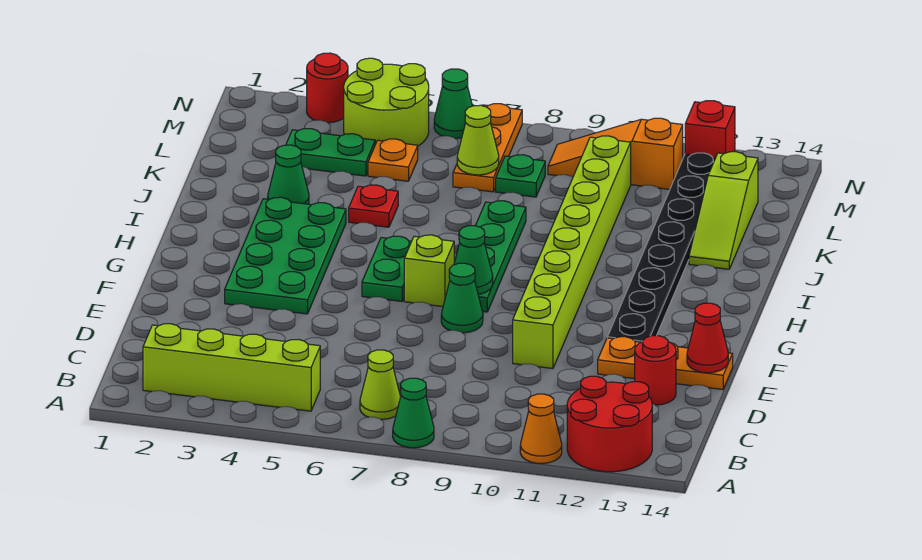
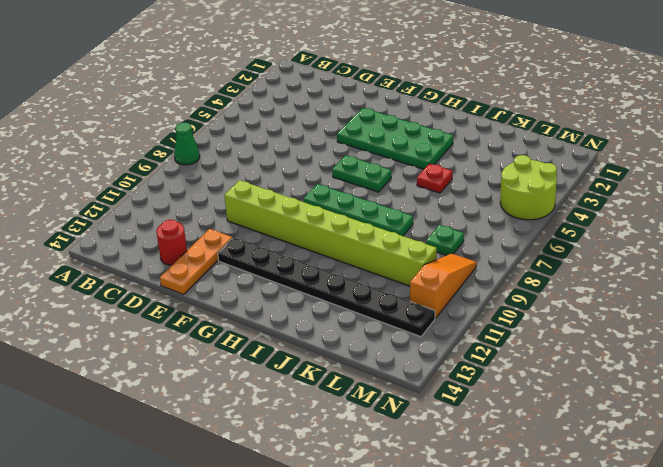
none -> orange cone A11 level 1
none -> red round brick A12:B13 level 1
none -> lime brick B2:B5 level 1

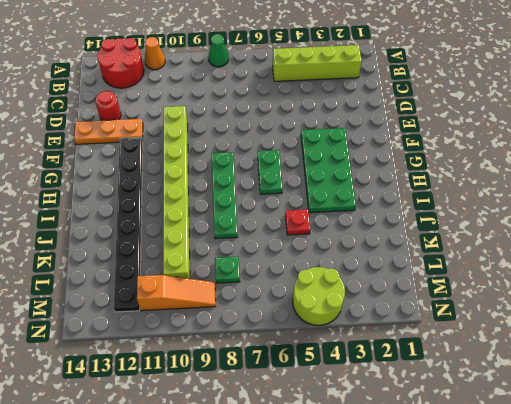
none -> lime cone B7 level 1
none -> green cone F8 level 1
none -> lime brick G7 level 1

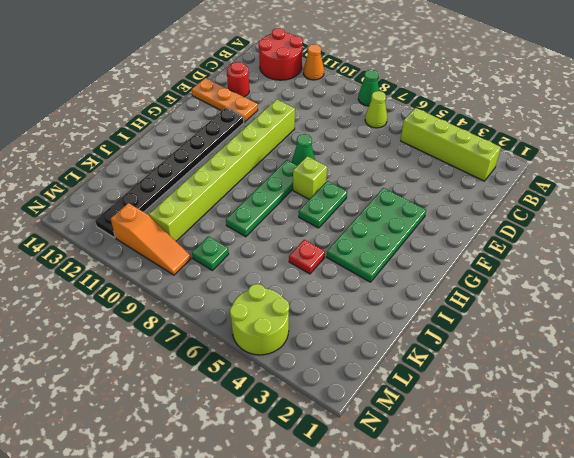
none -> green cone J3 level 1
none -> lime slope J13:L13 level 1 top L
none -> green plate L3:L4 level 1

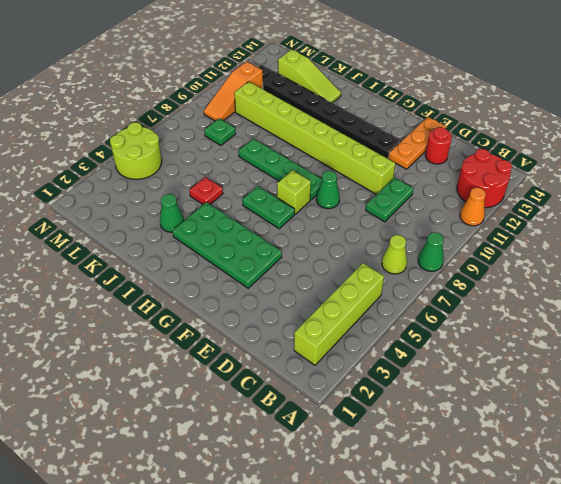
green plate D9:D10 level 1 -> green plate L3:L4 level 1
none -> orange plate L5 level 1
none -> orange plate L7:N7 level 1
none -> red round brick N3 level 1

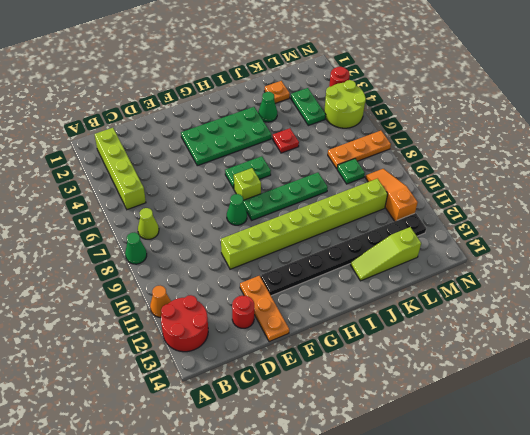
orange plate K2 level 1 -> orange plate L5 level 1
none -> green cone N6 level 1
none -> red brick N12 level 1
none -> red cone E14 level 2

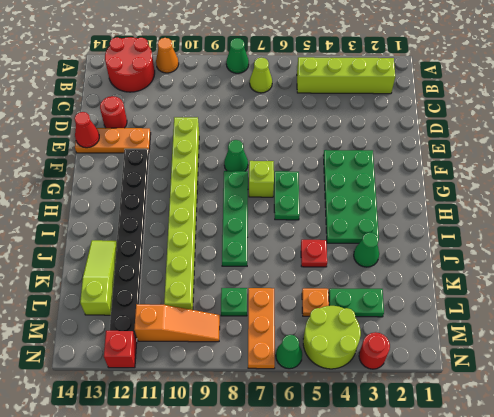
none -> green cone G8 level 2
none -> lime cone L7 level 2

